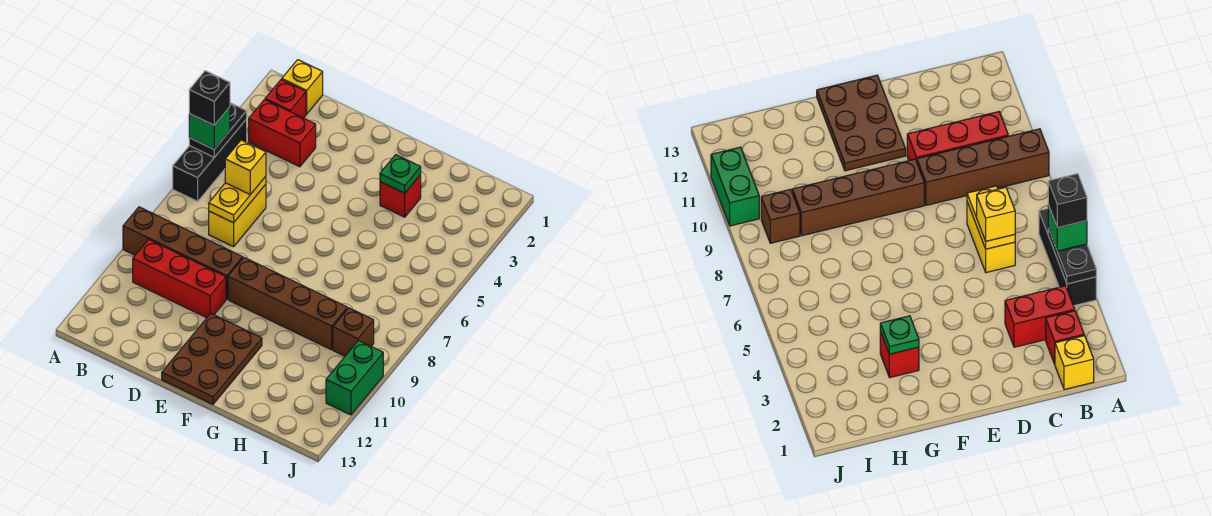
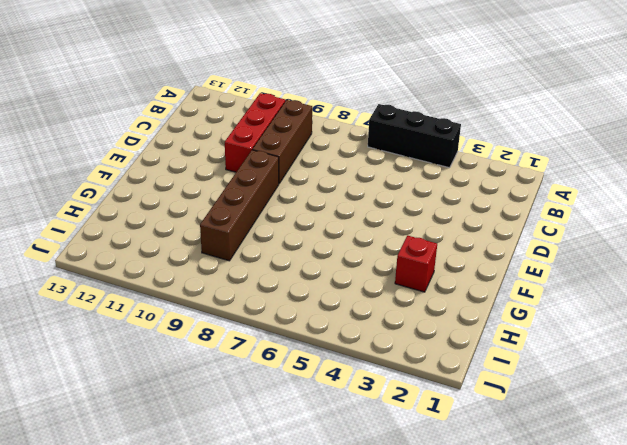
brown brick B9:D9 level 1 -> brown brick A9:D9 level 1
none -> yellow brick B1 level 1
none -> red brick B2 level 1
none -> red brick B3:C3 level 1

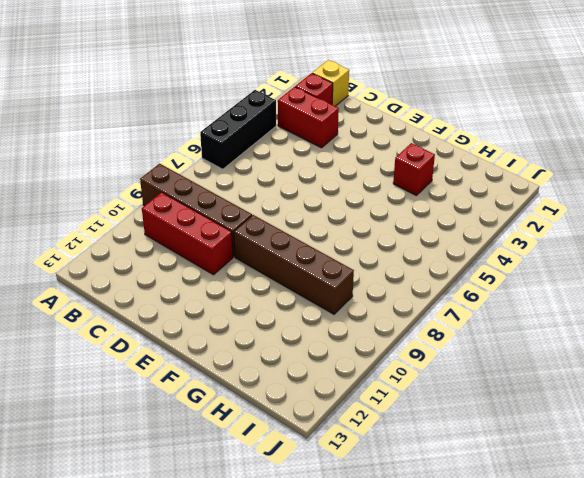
none -> yellow brick C6:C7 level 1
none -> brown plate E11:F13 level 1
none -> brown brick I9 level 1

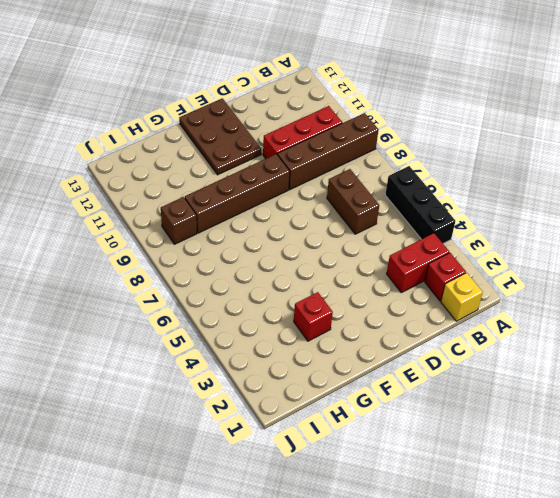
brown brick C6:C7 level 1 -> yellow brick C6:C7 level 1
none -> green brick J10:J11 level 1
none -> black plate A4:A5 level 2
none -> yellow plate C6:C7 level 2

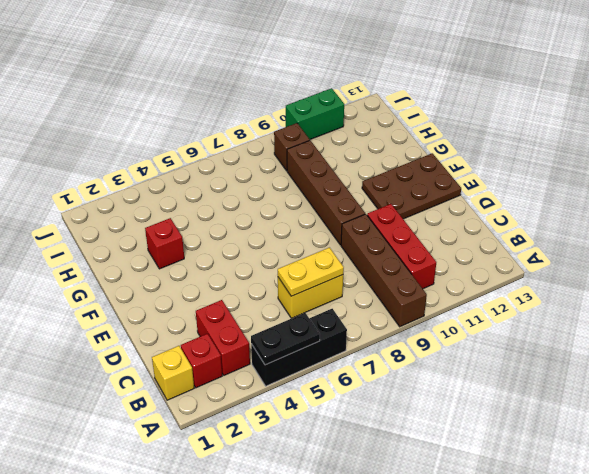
none -> green plate G3 level 2
none -> green brick A5 level 3
none -> yellow brick C6 level 3

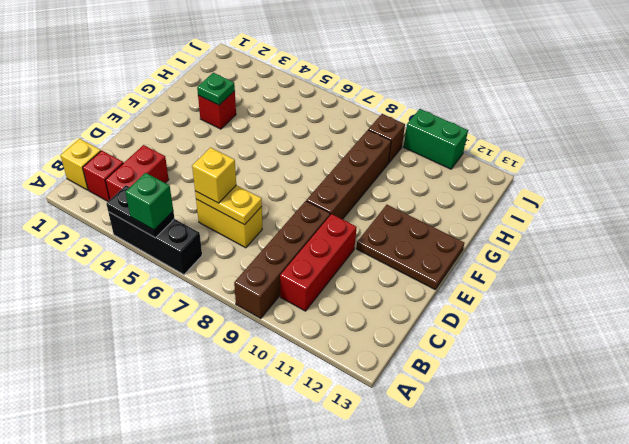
none -> black brick A5 level 4

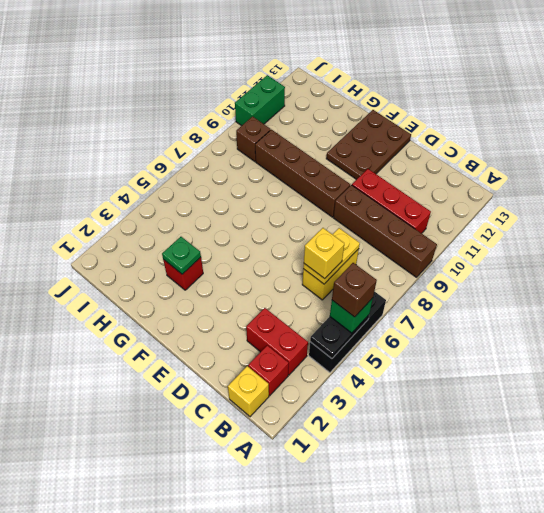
brown brick A5 level 4 -> black brick A5 level 4

